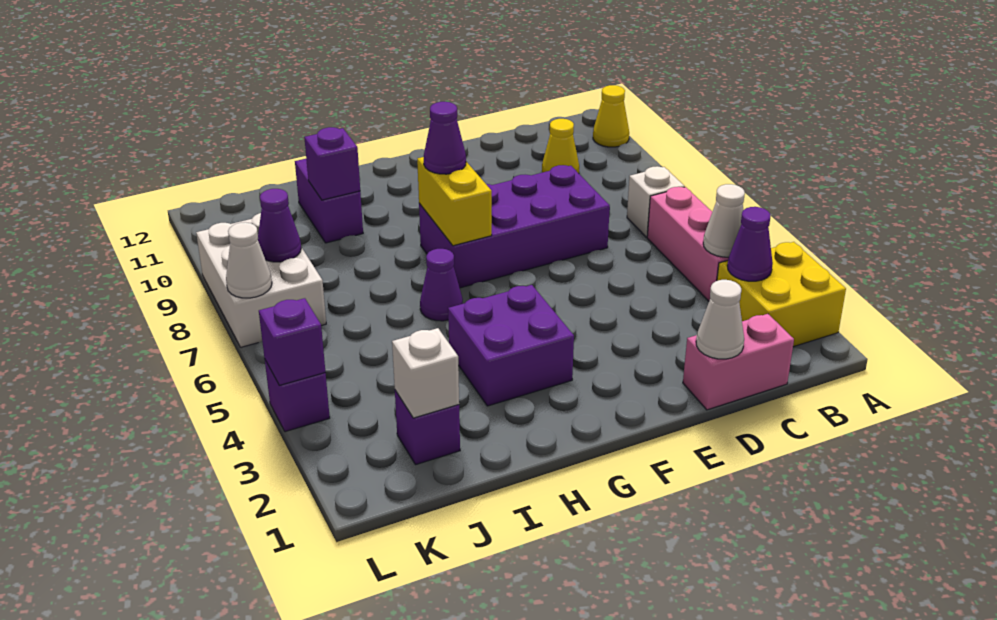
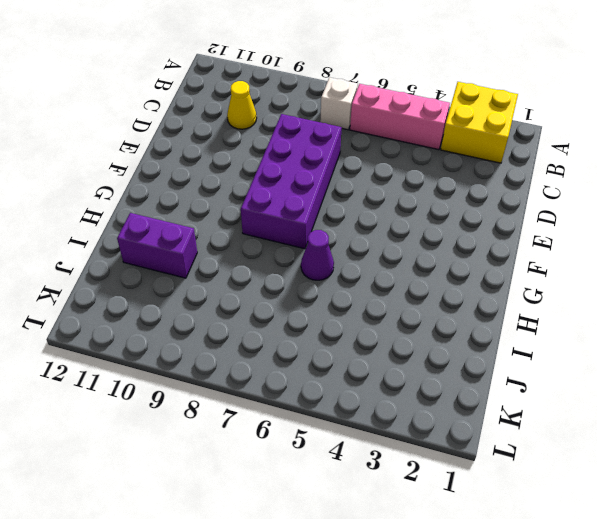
none -> yellow cone A11 level 1
none -> pink brick C1:D1 level 1
none -> purple brick G3:H4 level 1

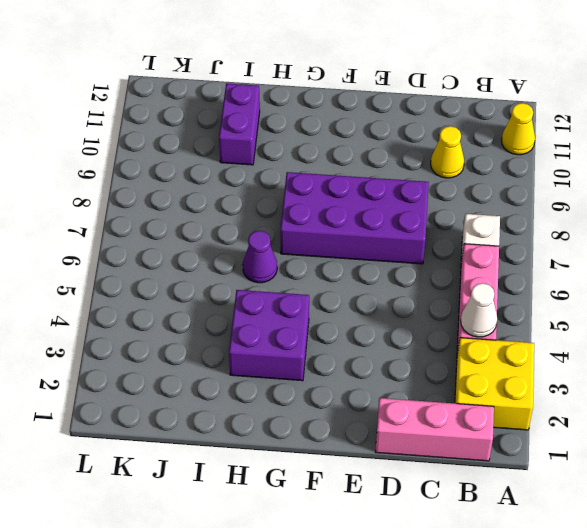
pink brick B1:D1 level 1 -> pink brick C1:D1 level 1
none -> purple brick J2 level 1
none -> white brick K7:L9 level 1
none -> purple brick L4 level 1

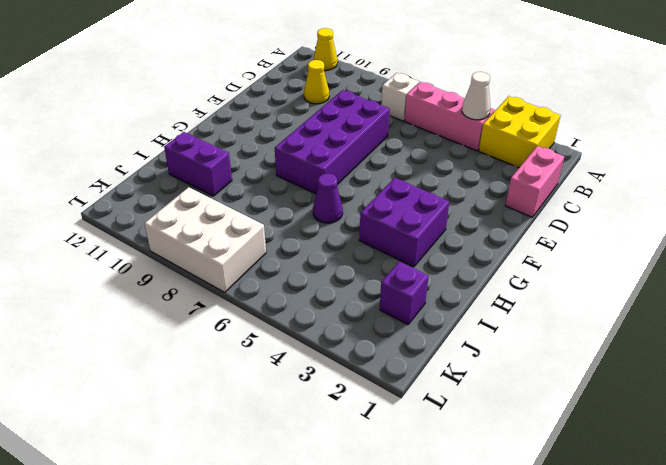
none -> purple brick L4 level 1
none -> purple cone B3 level 2
none -> white cone D1 level 2

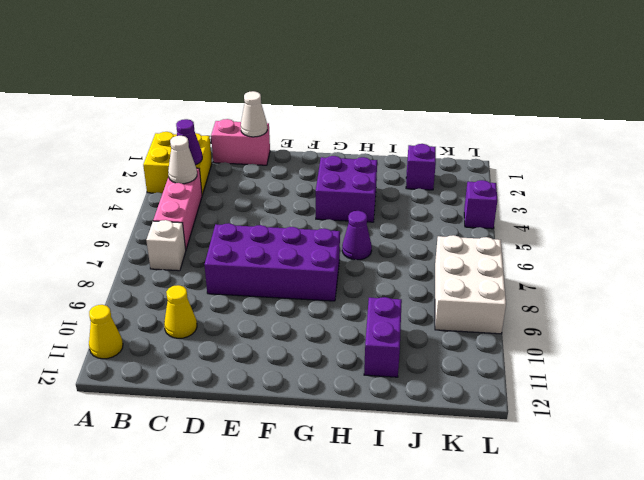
none -> yellow brick G7:G8 level 2
none -> purple brick I10 level 2
none -> white brick J2 level 2

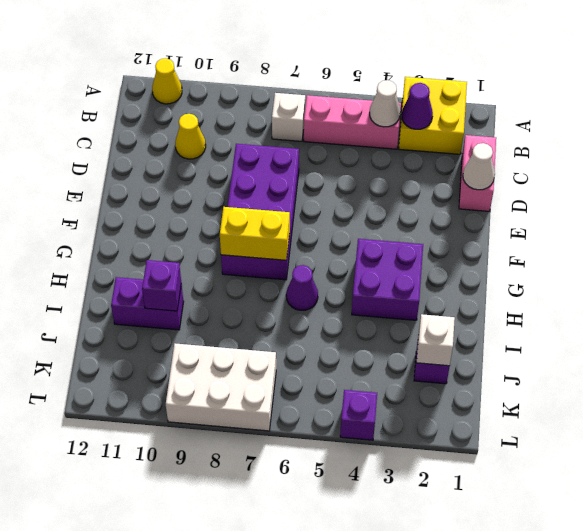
none -> purple cone K8 level 2
none -> purple brick L4 level 2
none -> white cone L7 level 2

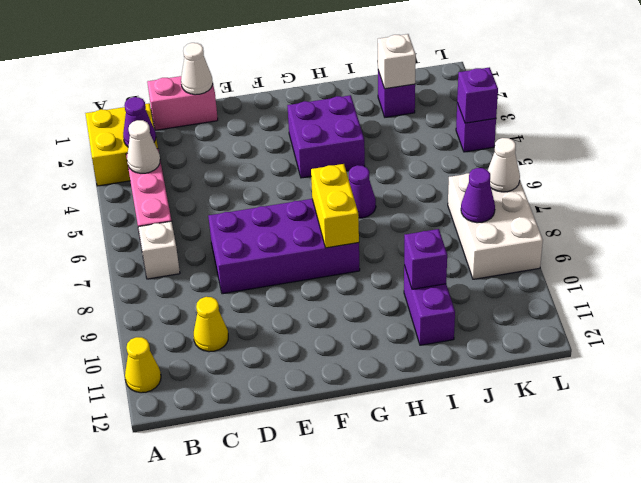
none -> purple cone G8 level 3

